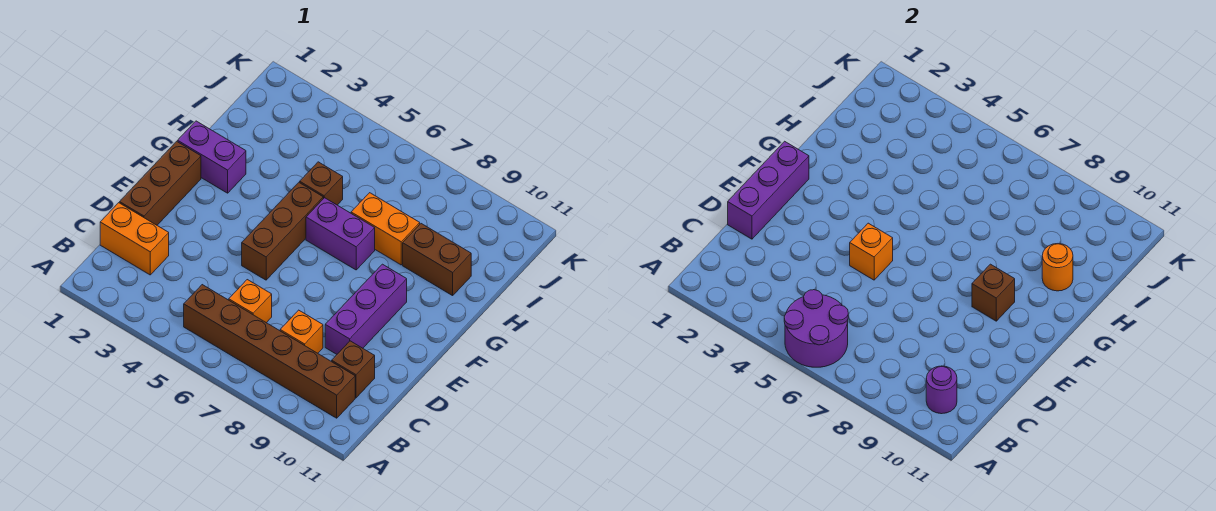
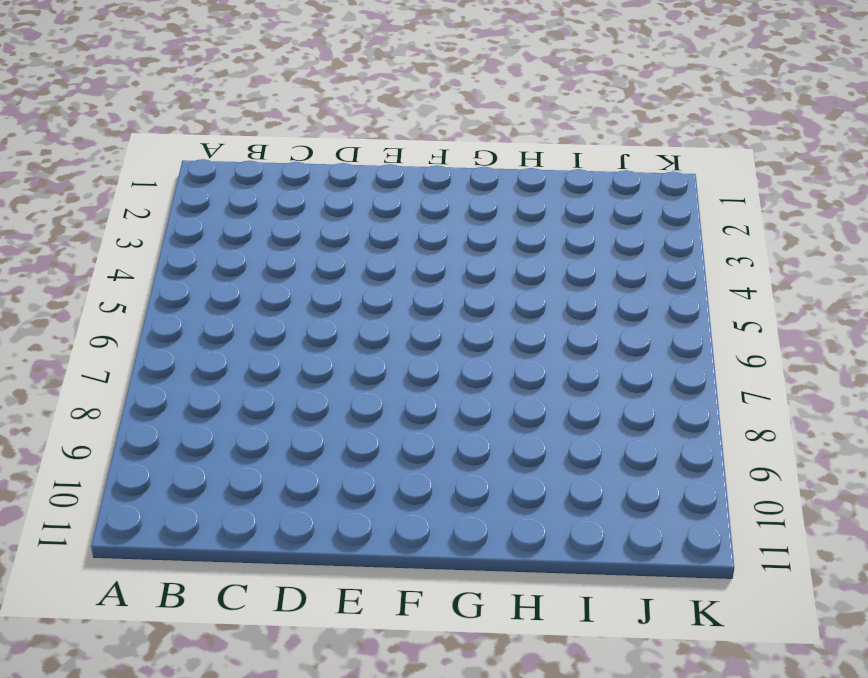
none -> brown brick B5:B10 level 1
none -> orange brick C1:C2 level 1
none -> orange brick C6 level 1

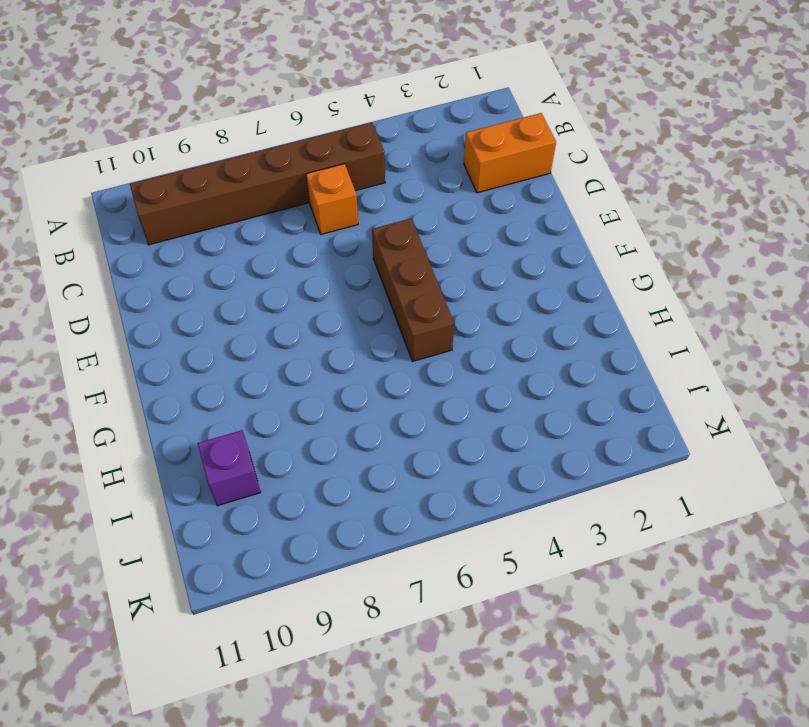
purple brick I10 level 1 -> none
none -> orange brick C8 level 1
none -> brown brick C10 level 1
none -> brown brick D1:F1 level 1

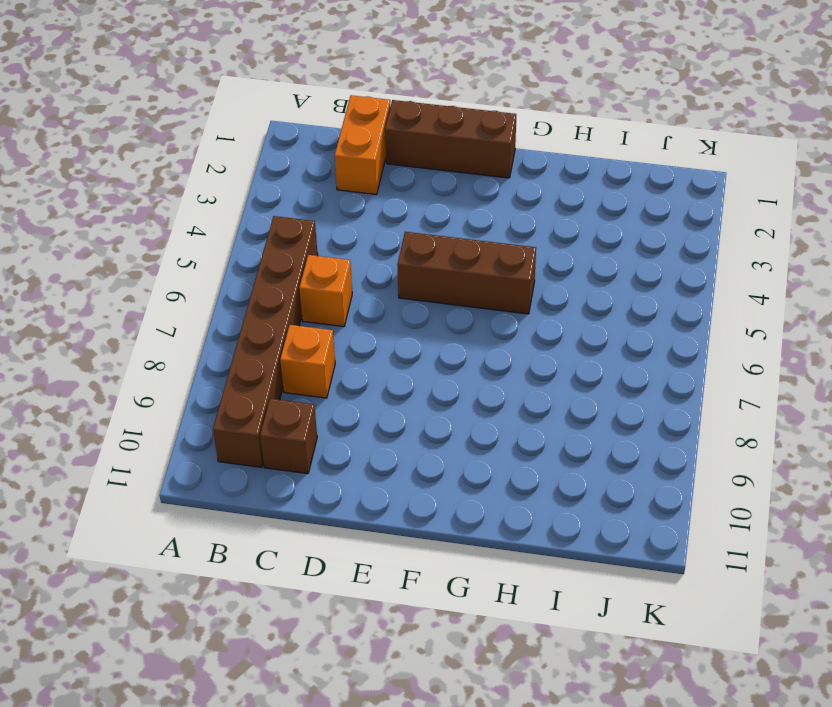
none -> purple brick D9:F9 level 1
none -> purple brick G1:G2 level 1
none -> purple brick G6:G7 level 1

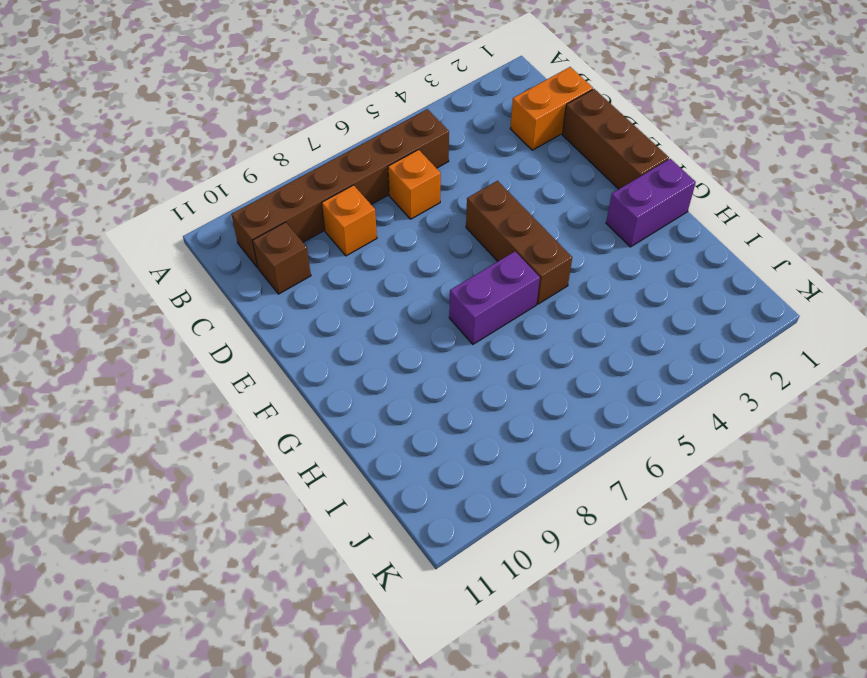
none -> purple brick D9:F9 level 1
none -> brown brick H5 level 1
none -> orange brick H7:H8 level 1

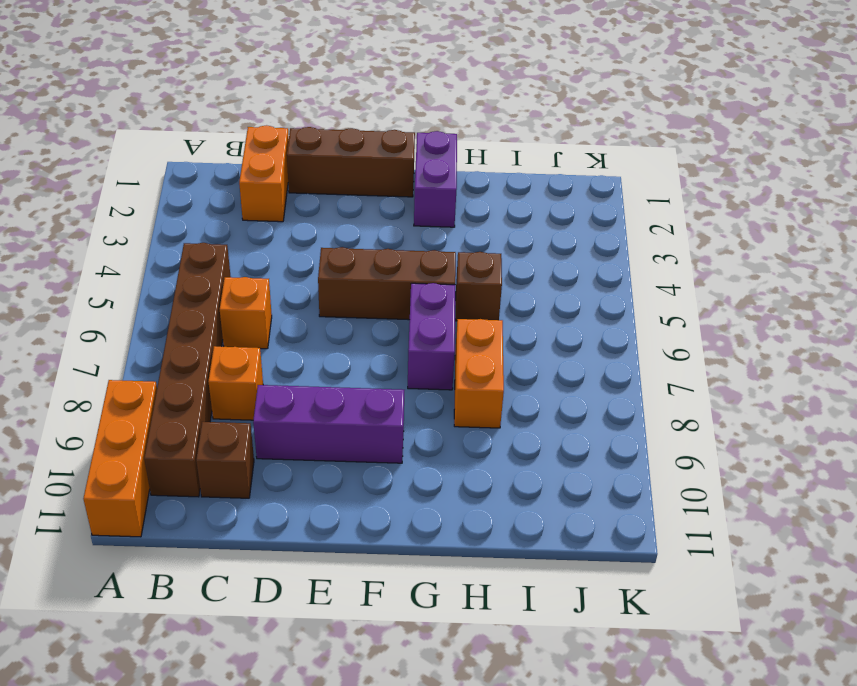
orange brick A9:A11 level 1 -> none
none -> brown brick H9:H10 level 1
none -> purple round brick A5:B6 level 2
none -> purple round brick B10 level 2

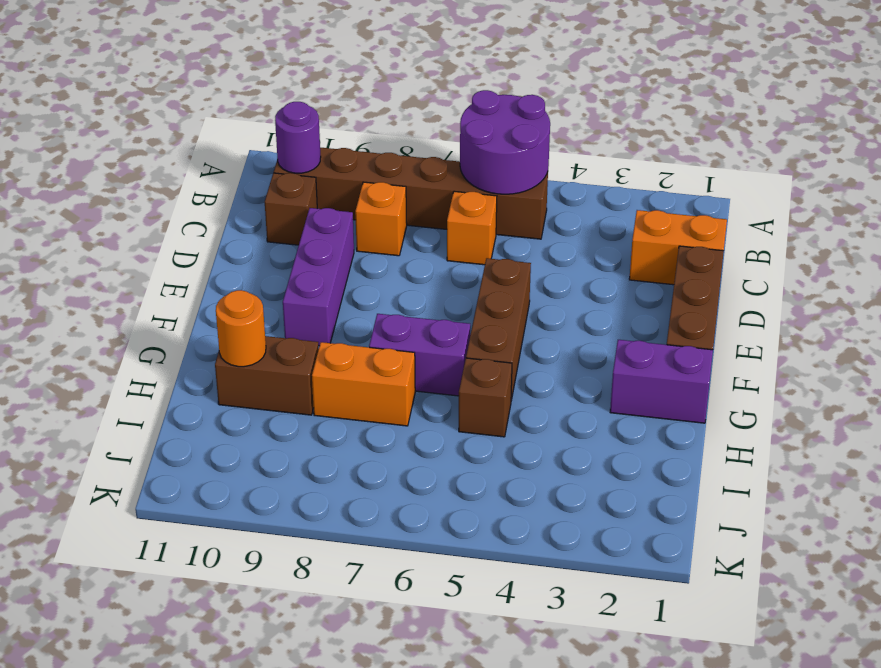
none -> purple brick D1:F1 level 2
none -> orange brick E5 level 2
none -> brown brick F9 level 2

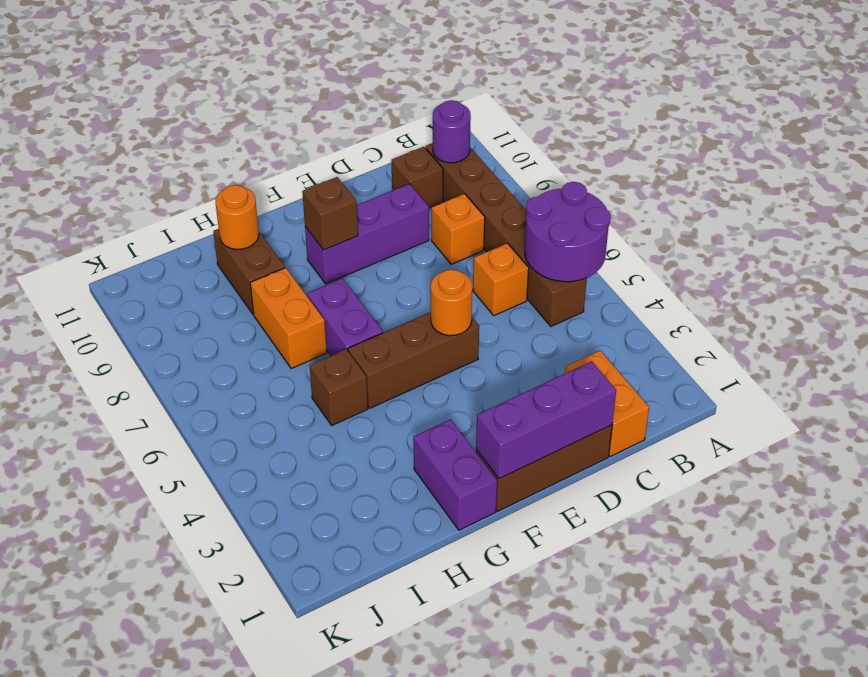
orange round brick E5 level 2 -> orange brick E5 level 2

